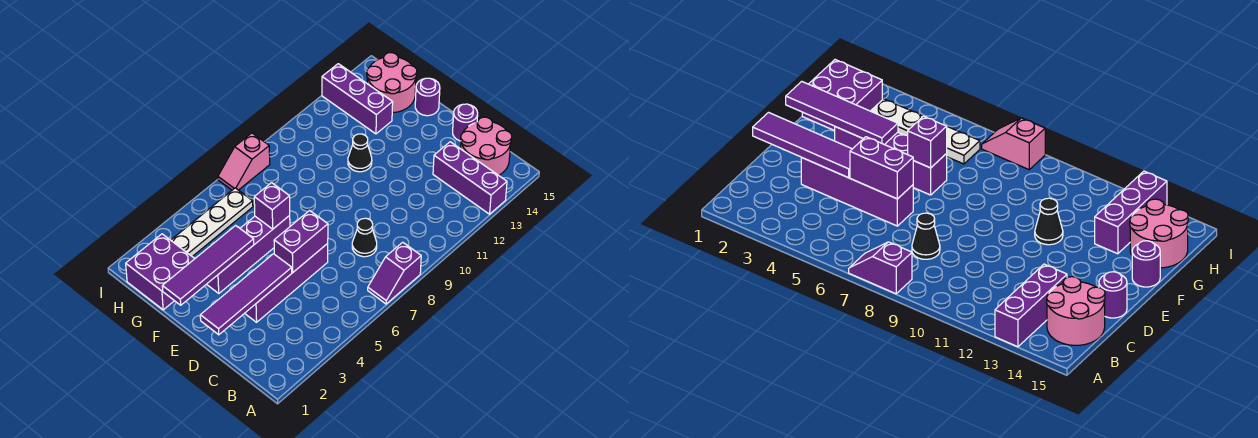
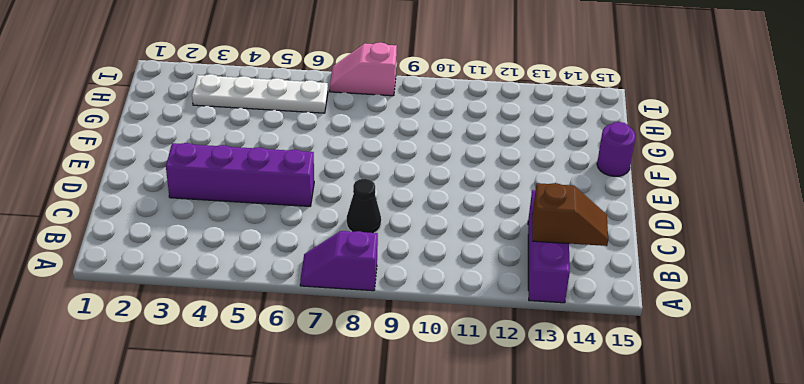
brown slope B13:B14 level 2 top 13 -> none
none -> pink round brick B14:C15 level 1
none -> purple round brick D15 level 1
none -> purple brick F3:F6 level 1

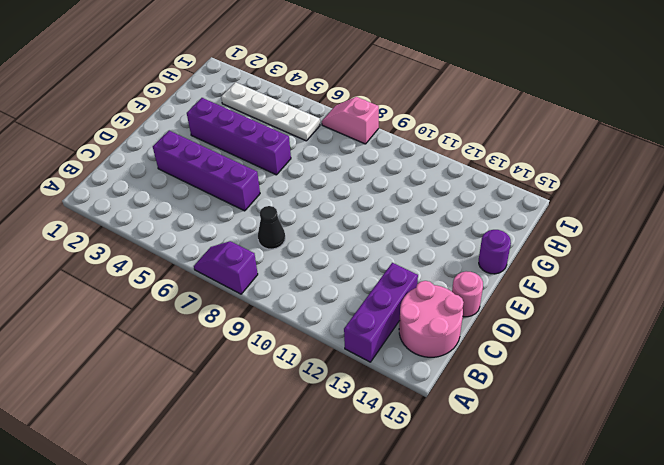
pink round brick D15 level 1 -> purple round brick D15 level 1
none -> black cone F11 level 1
none -> purple brick G1:H2 level 1
none -> purple brick G13:I13 level 1

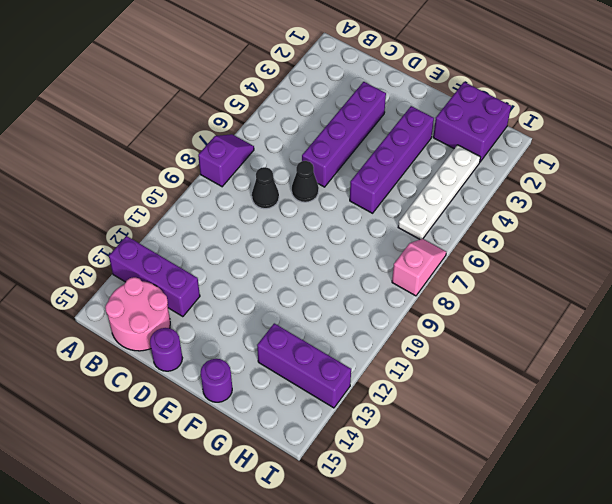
black cone D7 level 1 -> black cone F11 level 1
none -> pink round brick G14:H15 level 1
none -> purple tile D1:D4 level 2
none -> purple brick D5:D6 level 2

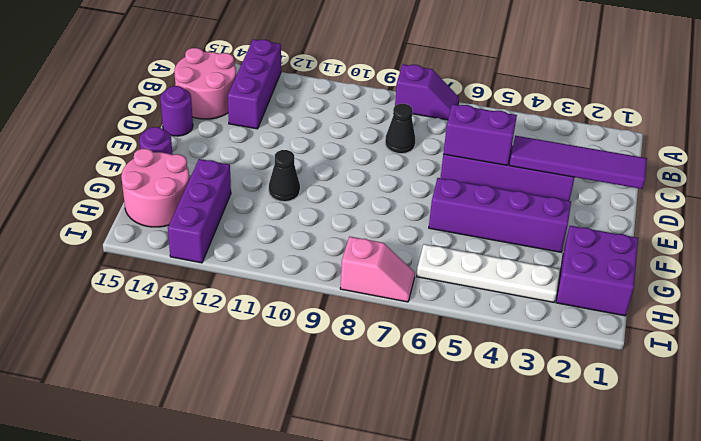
none -> purple tile F1:F4 level 2
none -> purple brick F6 level 2

